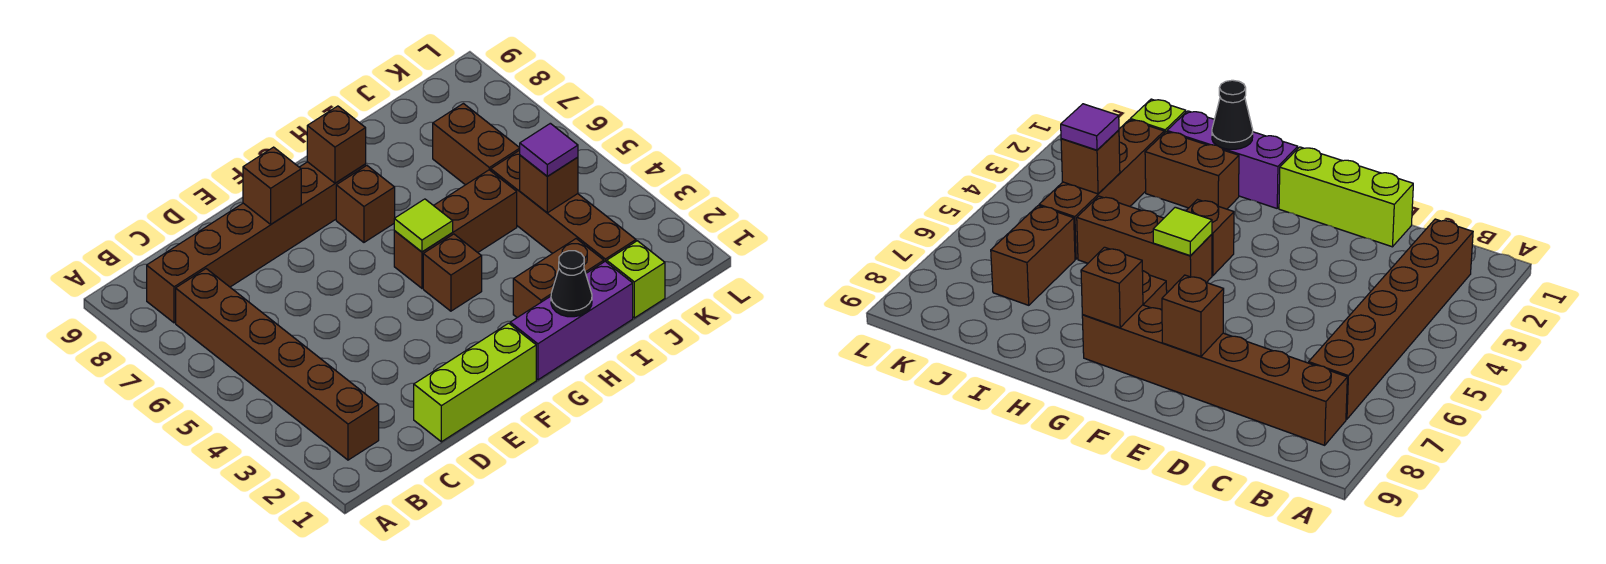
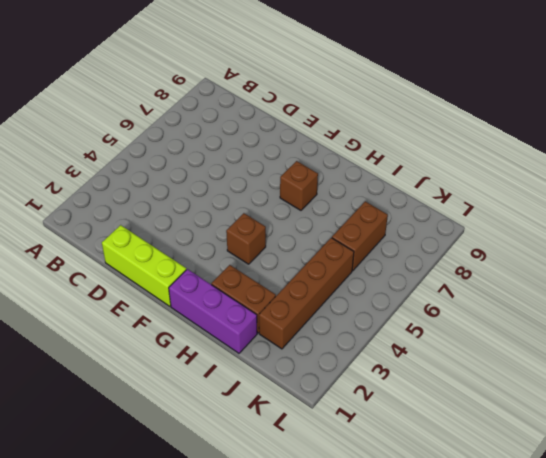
none -> brown brick B2:B7 level 1
none -> brown brick B8:G8 level 1
none -> brown brick G5:I5 level 1

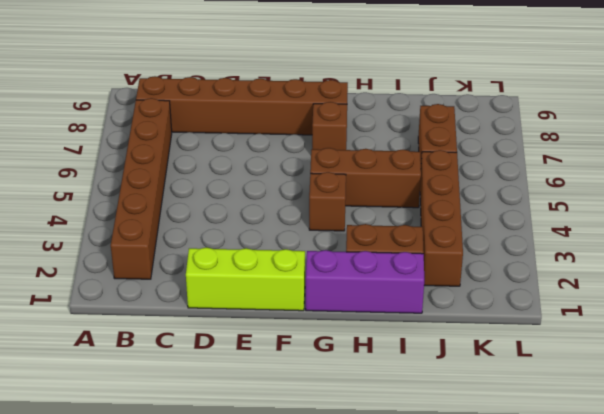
none -> lime brick J1 level 1
none -> brown brick E8 level 2
none -> lime tile G5 level 2

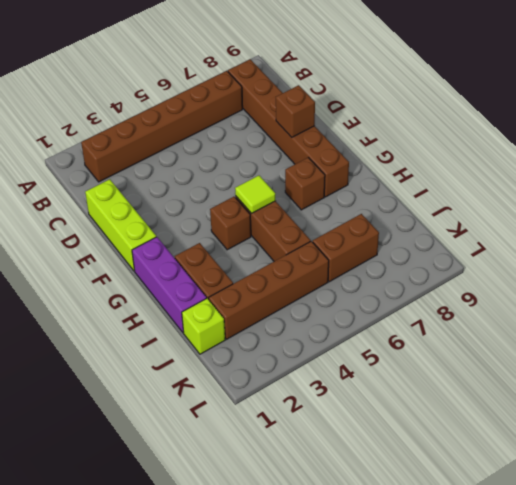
none -> brown brick G8 level 2
none -> black cone H1 level 2
none -> brown brick J4 level 2

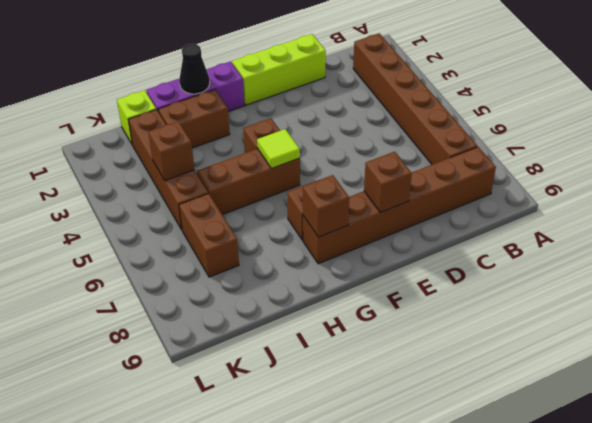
none -> purple tile J4 level 3

